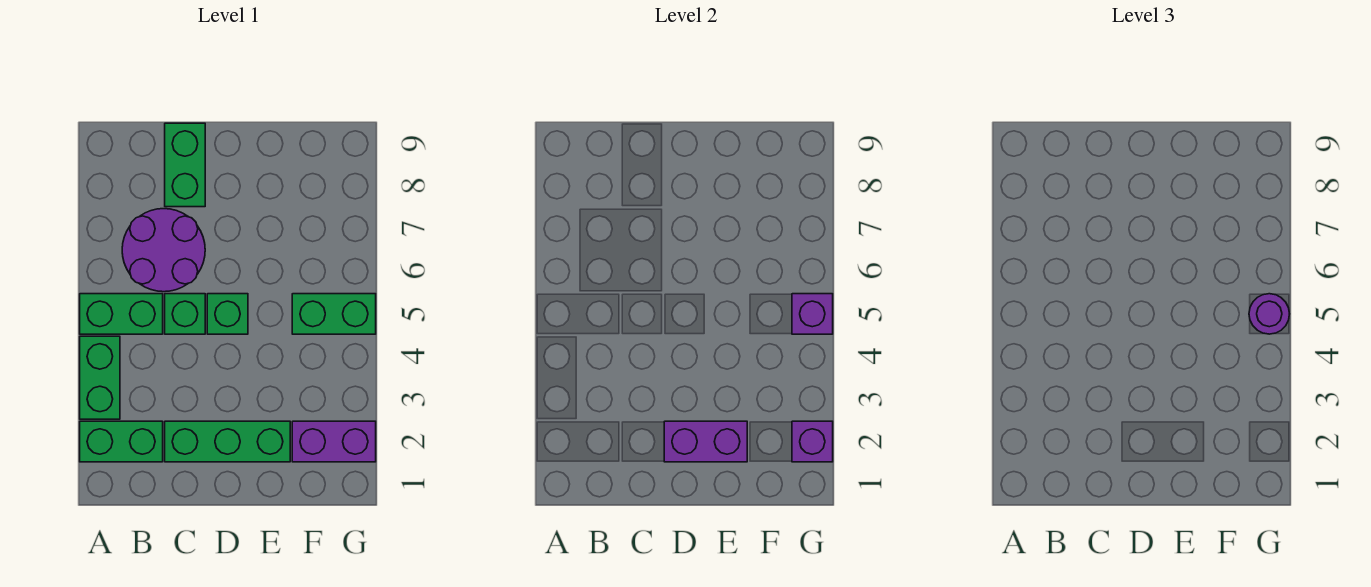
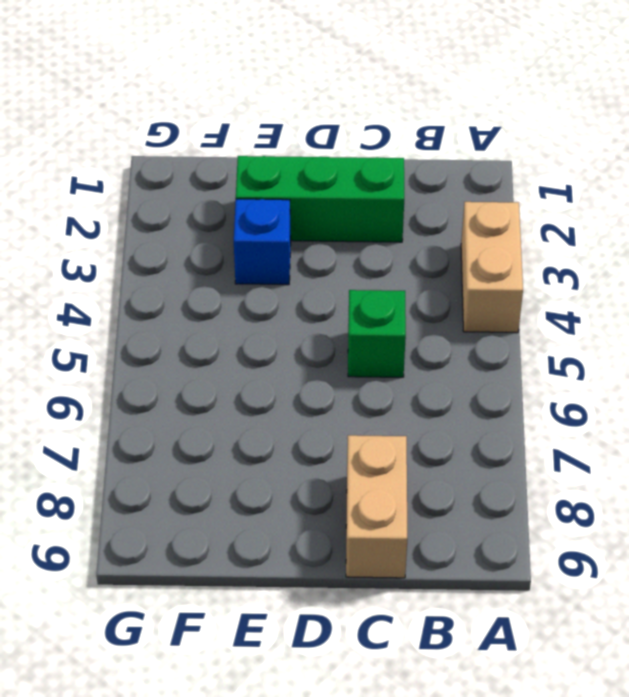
tan brick A3:A4 level 1 -> green brick A3:A4 level 1
tan brick C8:C9 level 1 -> green brick C8:C9 level 1
blue brick E3 level 1 -> none
none -> green brick A2:B2 level 1
none -> green brick A5:B5 level 1
none -> purple round brick B6:C7 level 1

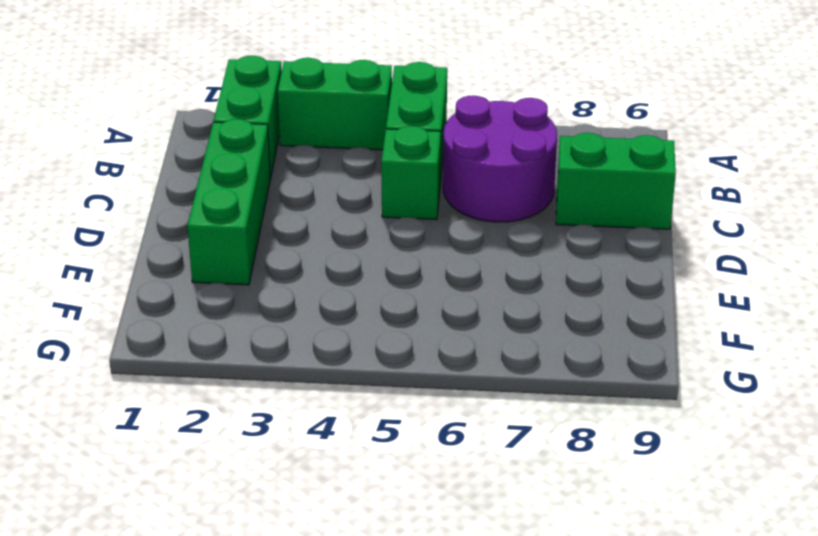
none -> green brick D5 level 1
none -> purple brick F2:G2 level 1
none -> green brick F5:G5 level 1

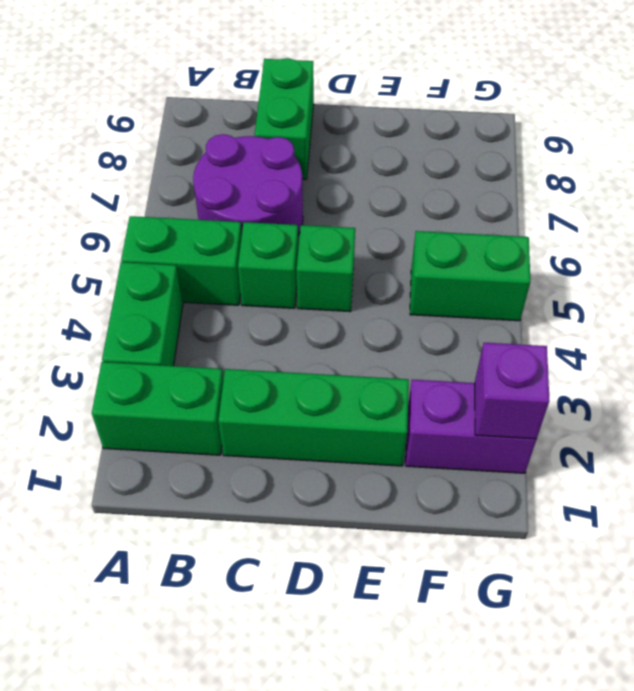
none -> purple brick D2:E2 level 2
none -> purple brick G5 level 2
none -> purple round brick G5 level 3

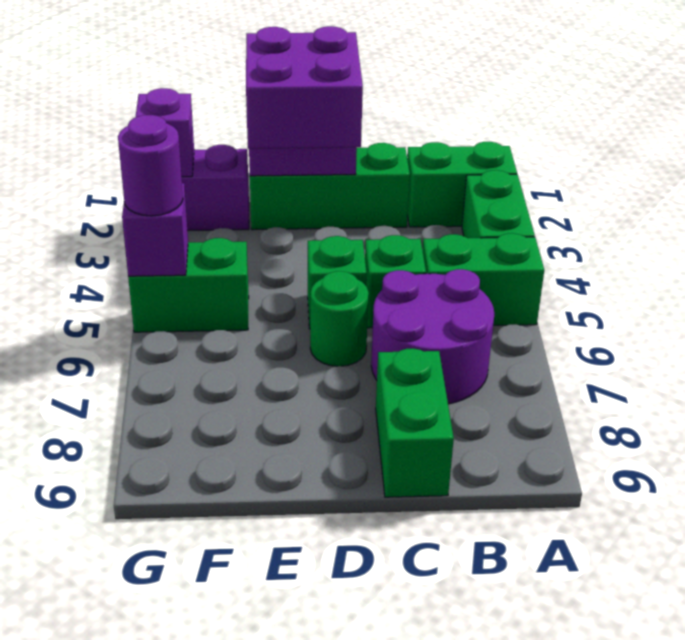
purple brick D2:E3 level 3 -> none
green round brick D6 level 1 -> none

